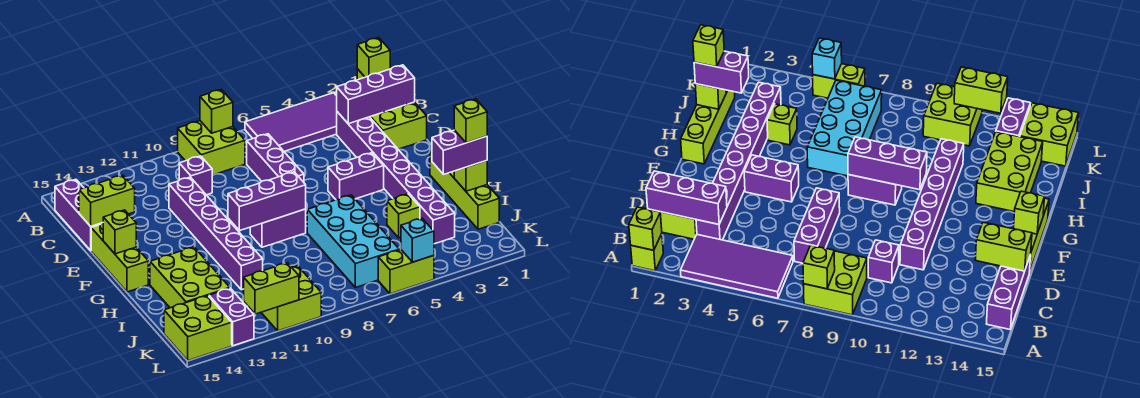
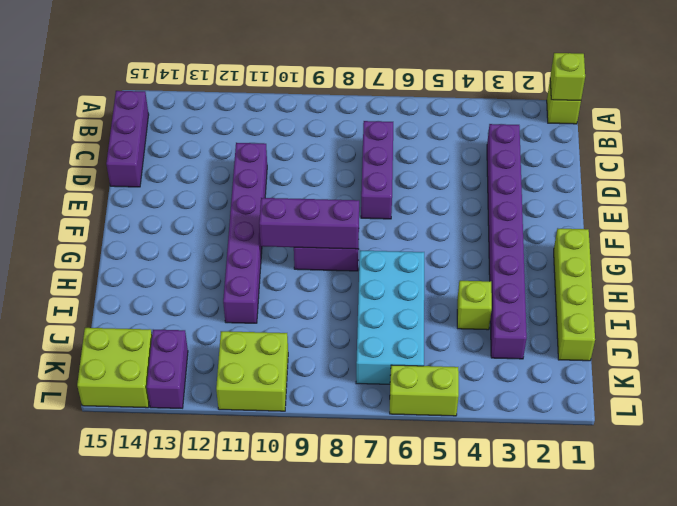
none -> purple tile A3:B6 level 1
none -> lime brick A8:B9 level 1
none -> lime brick C1:D2 level 1
none -> purple brick C10 level 1

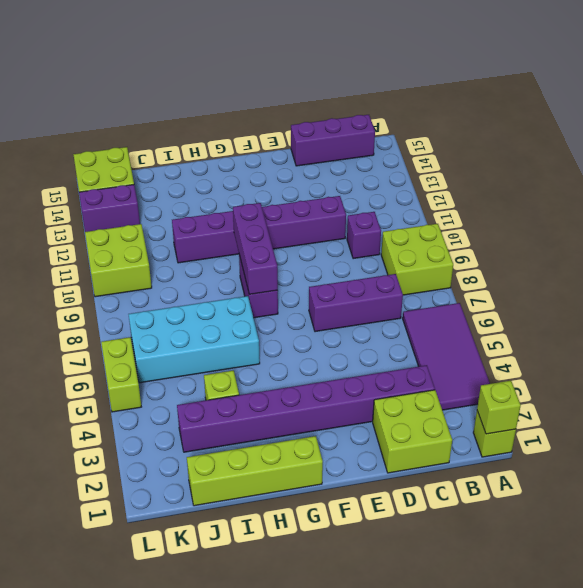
none -> lime brick E15:G15 level 1
none -> purple brick F4:F5 level 1
none -> lime brick H13:J14 level 1
none -> lime brick A8 level 2

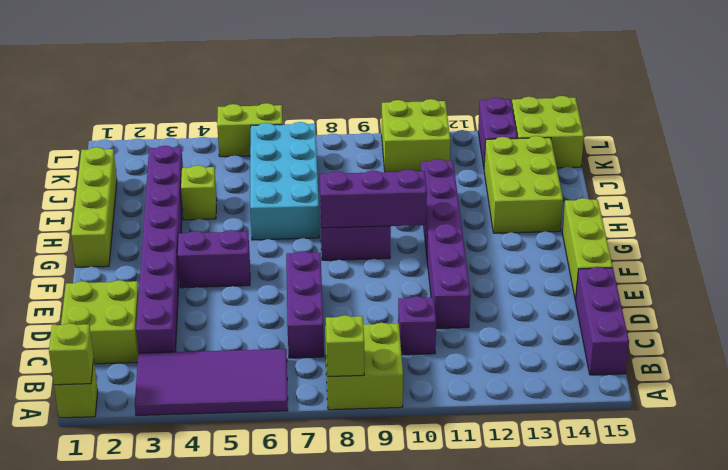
none -> purple brick C1:C3 level 2
none -> lime brick D14:D15 level 2
none -> lime brick F15 level 2
none -> lime brick I1 level 2

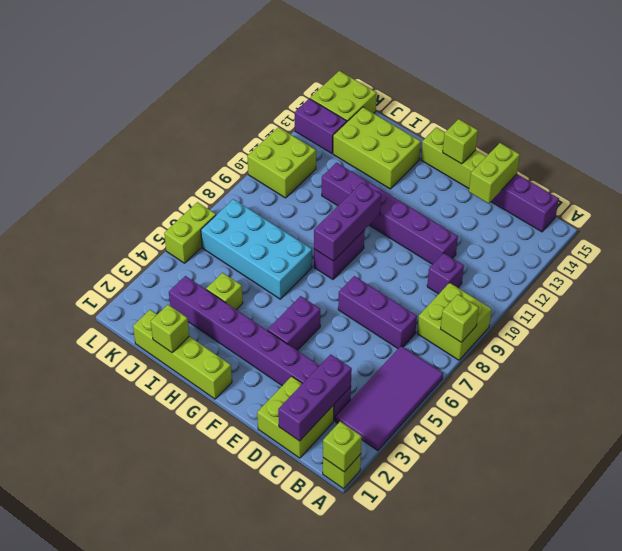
none -> cyan brick L5 level 2
none -> lime brick L11:L12 level 2
none -> purple brick I1:I2 level 3
none -> lime brick I1 level 4

